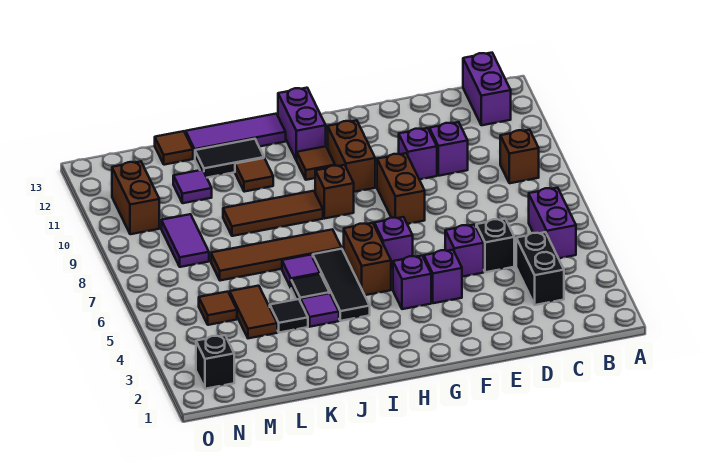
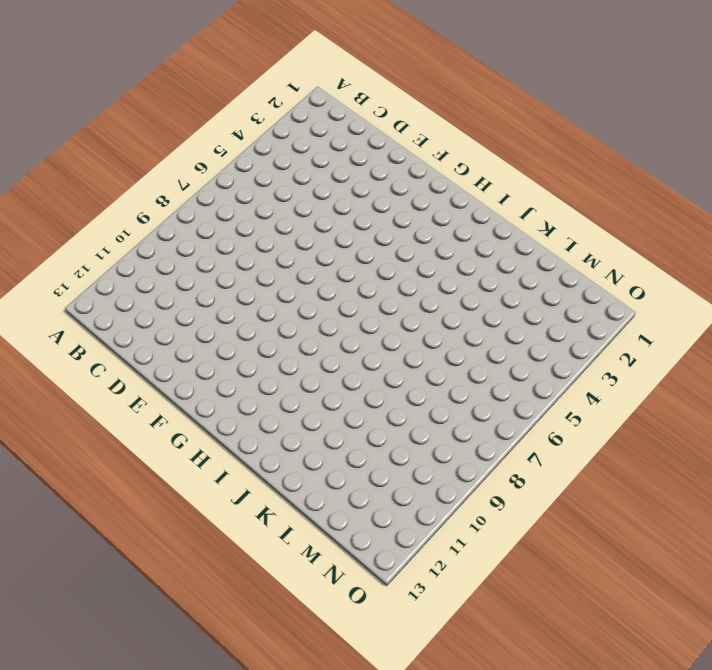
none -> purple brick B5:B6 level 1
none -> brown brick B9 level 1
none -> purple brick B12:B13 level 1
none -> black brick C3:C4 level 1

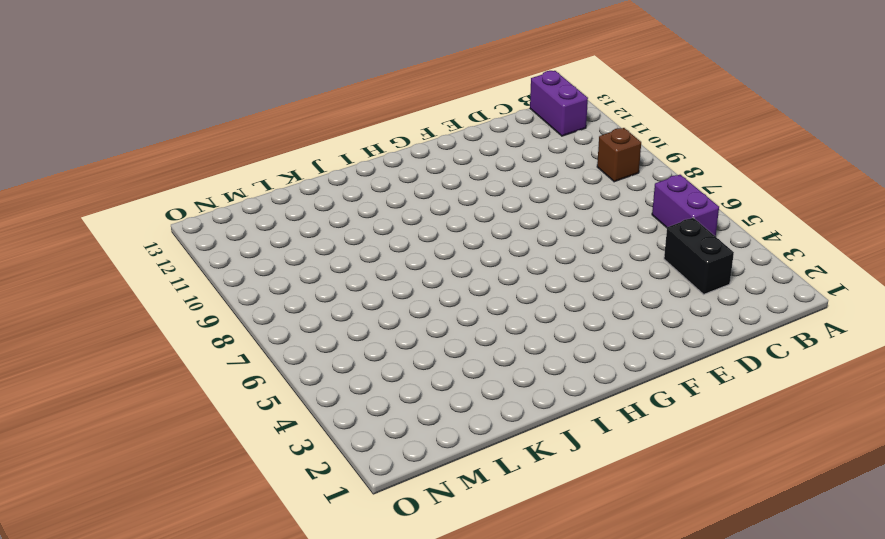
none -> black brick D5 level 1
none -> purple brick D10 level 1
none -> purple brick E5 level 1
none -> purple brick E10 level 1

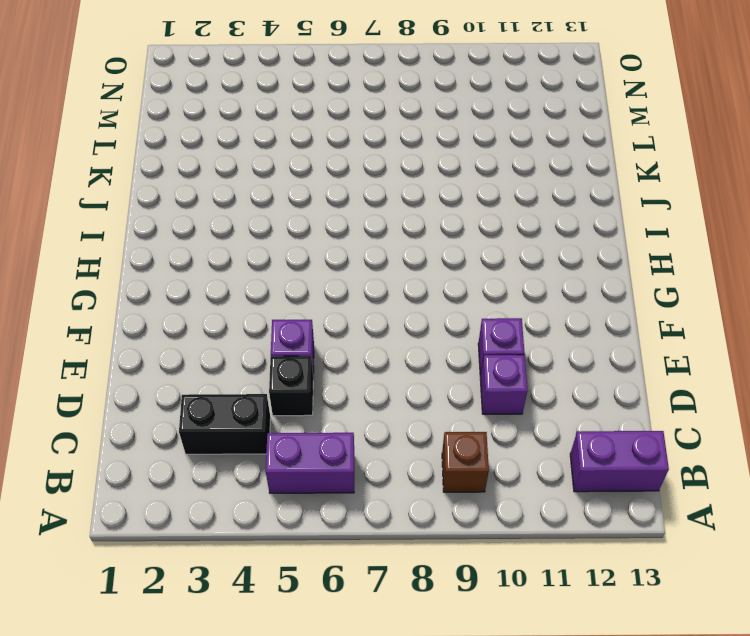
none -> purple brick F4 level 1
none -> brown brick F8:F9 level 1
none -> purple brick G4 level 1
none -> purple brick G6 level 1

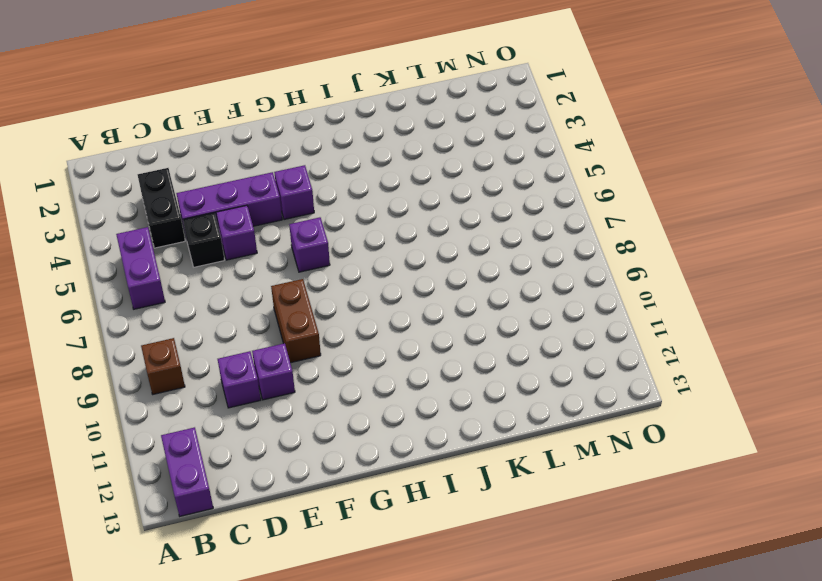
purple brick D4:F4 level 1 -> purple brick F4 level 1
none -> brown brick G10:G11 level 1
none -> brown brick H5:H6 level 1
none -> brown brick H9 level 1
none -> brown tile H11 level 1

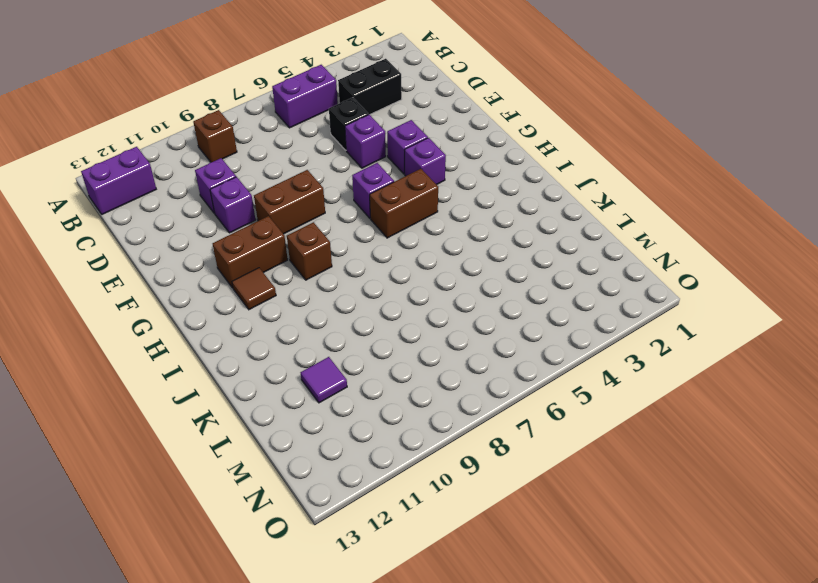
none -> purple brick H12:H13 level 1
none -> black tile I4:I6 level 1
none -> brown tile I7:L7 level 1
none -> brown tile I9:K9 level 1

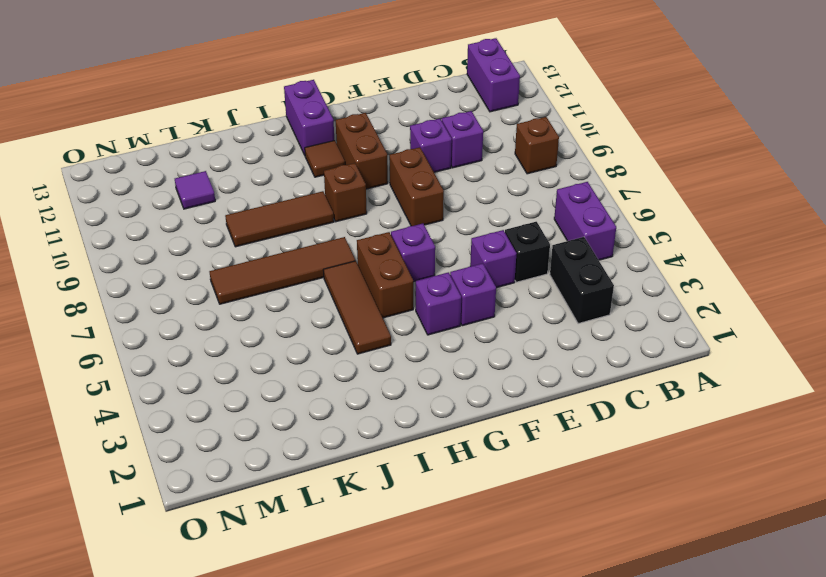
brown tile I4:I6 level 1 -> black tile I4:I6 level 1
none -> purple tile I13:K13 level 1
none -> purple tile J4 level 1
none -> black tile J5 level 1
none -> purple tile J6 level 1

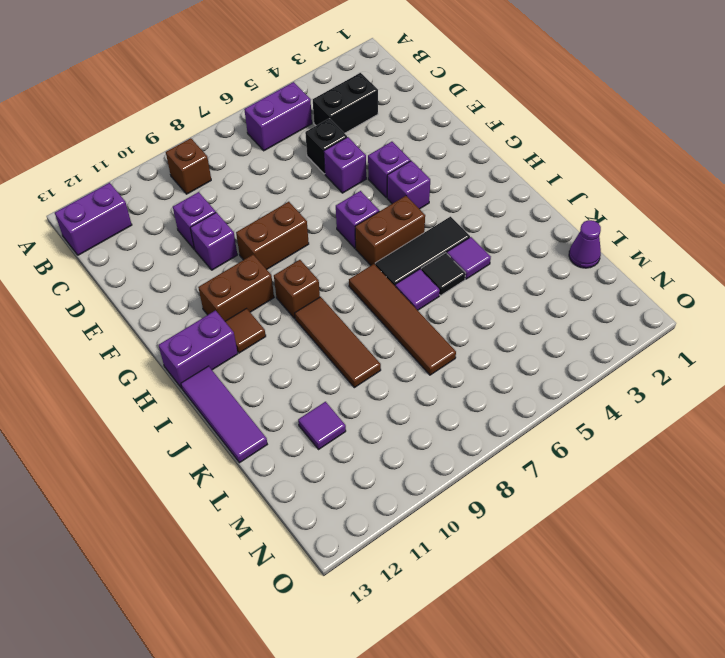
purple cone L1 level 1 -> none
none -> brown tile J11 level 1
none -> black tile J12:K12 level 1
none -> black tile K4 level 1
none -> brown tile L4:L5 level 1

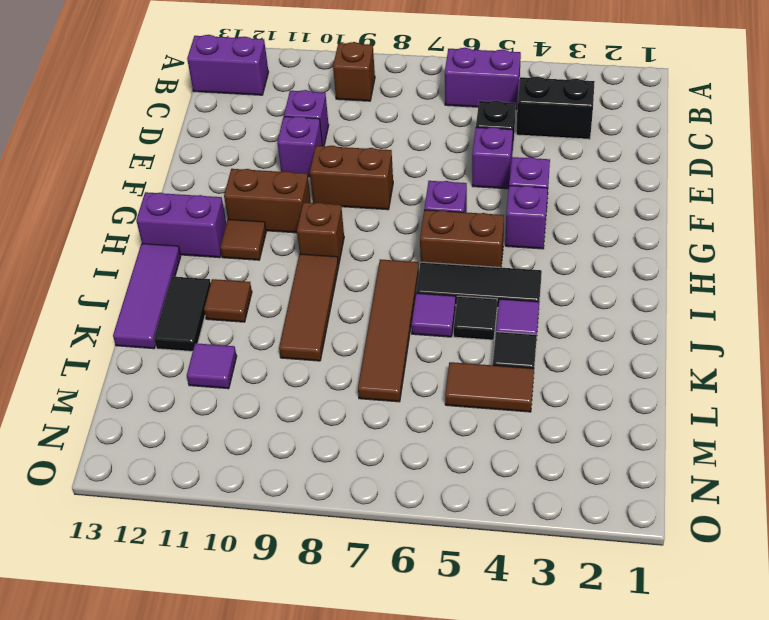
none -> brown tile L13 level 1
none -> brown tile M5 level 1
none -> purple tile M8:M9 level 1
none -> black brick N2 level 1

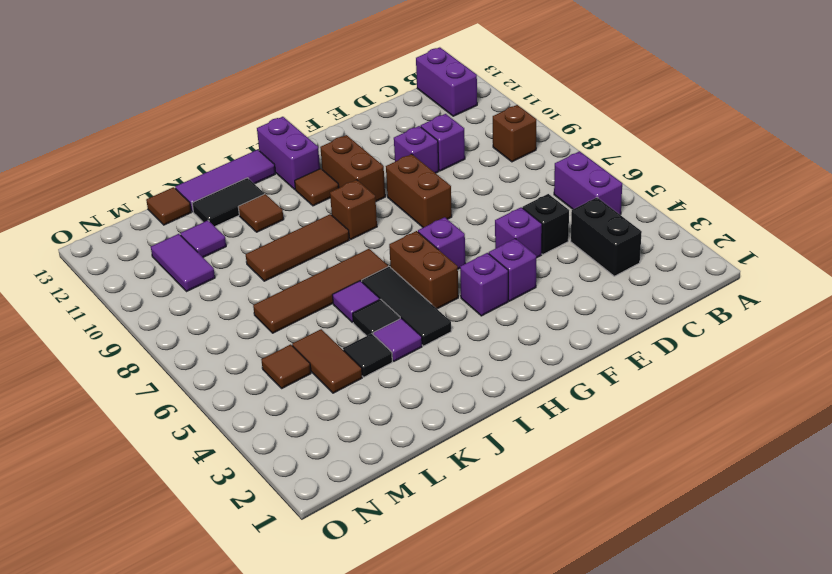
purple tile M10:M11 level 1 -> purple tile M8:M9 level 1
none -> black brick N2 level 1
none -> brown brick N10:N11 level 1

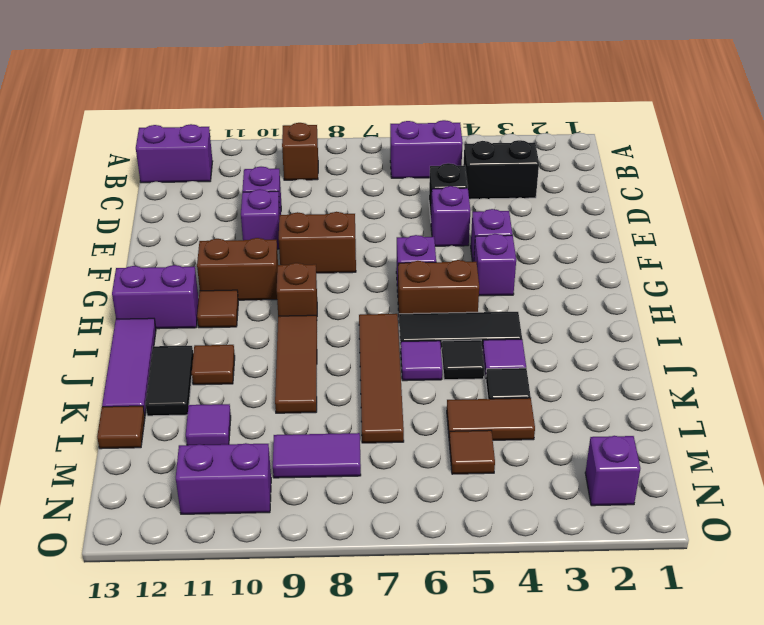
purple brick N2 level 1 -> black brick N2 level 1
purple brick N10:N11 level 1 -> brown brick N10:N11 level 1

